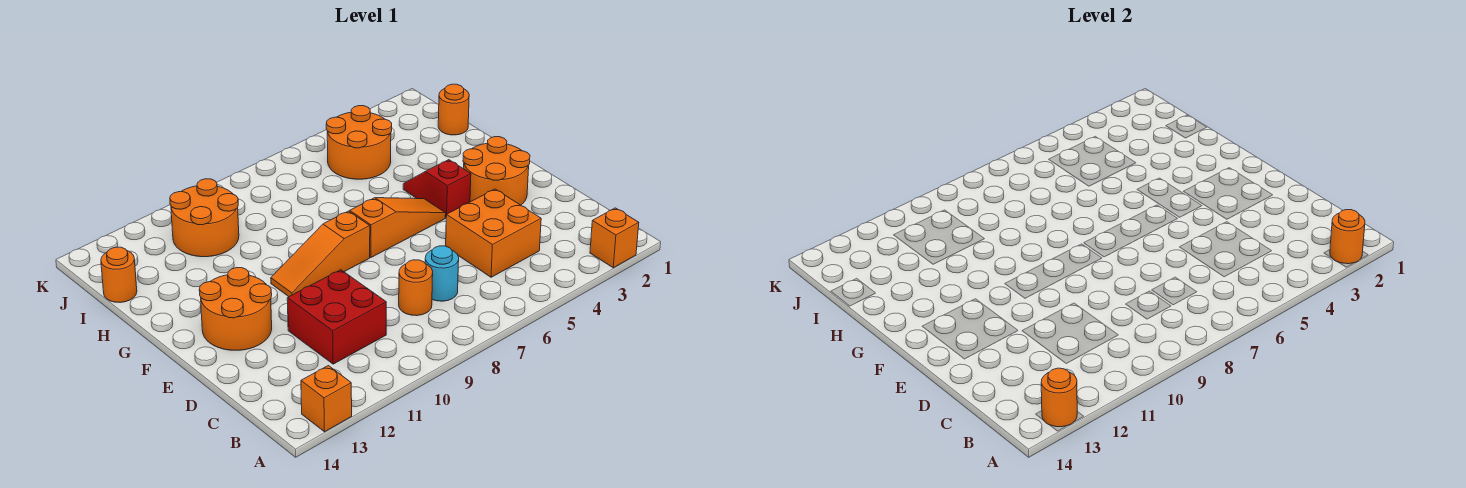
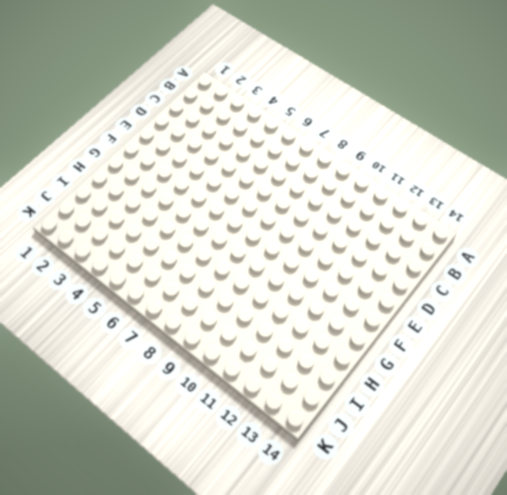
none -> orange brick A2 level 1
none -> orange brick A13 level 1
none -> orange brick C4:D5 level 1

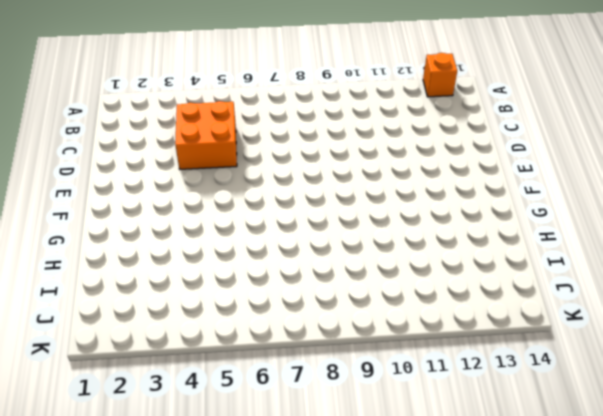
none -> orange brick A2 level 1
none -> cyan round brick C7 level 1
none -> orange round brick C8 level 1

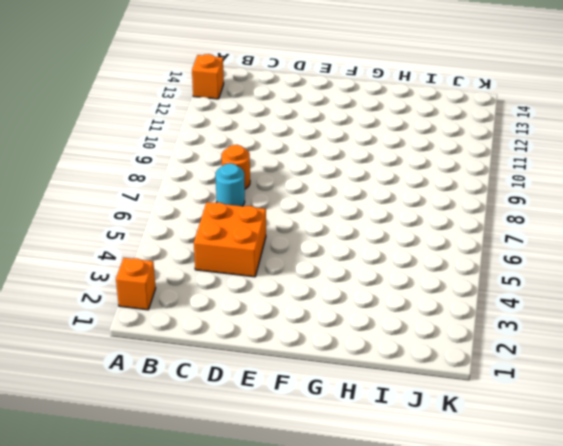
none -> red brick C10:D11 level 1
none -> orange round brick E2:F3 level 1
none -> orange round brick E12:F13 level 1

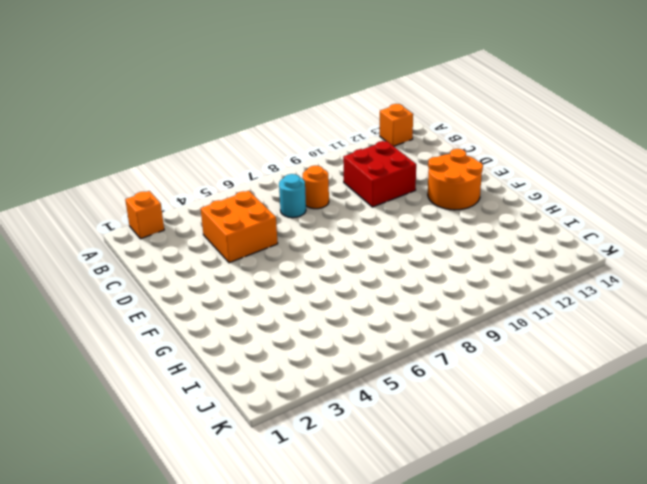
none -> orange round brick E2:F3 level 1
none -> red slope F4:G4 level 1 top F
none -> orange slope F5:F7 level 1 top 7

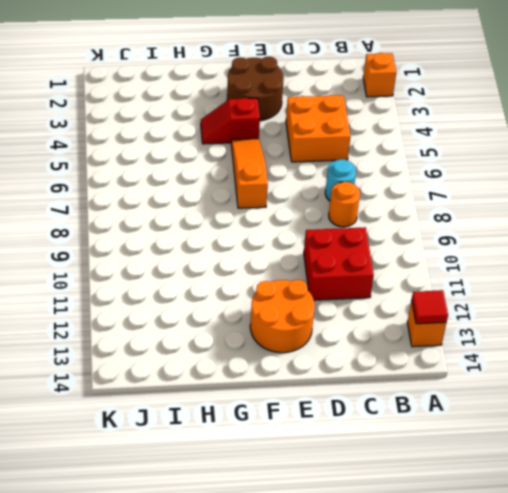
red tile A13 level 2 -> orange round brick A13 level 2
brown round brick E2:F3 level 1 -> orange round brick E2:F3 level 1
none -> orange slope F8:F10 level 1 top 8
none -> orange round brick I1 level 1
none -> orange round brick I4:J5 level 1

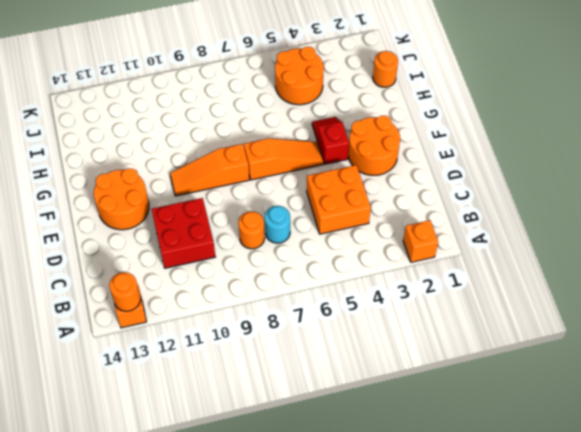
none -> orange round brick I10:J11 level 1
none -> orange round brick I14 level 1
none -> orange round brick A2 level 2

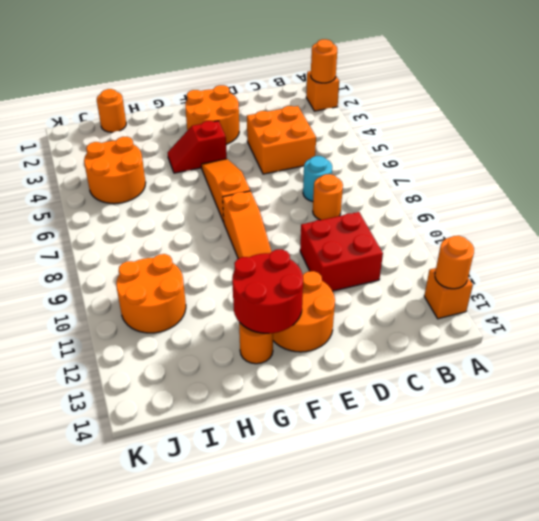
red round brick F12:G13 level 2 -> none
orange round brick G13 level 1 -> orange round brick I14 level 1

